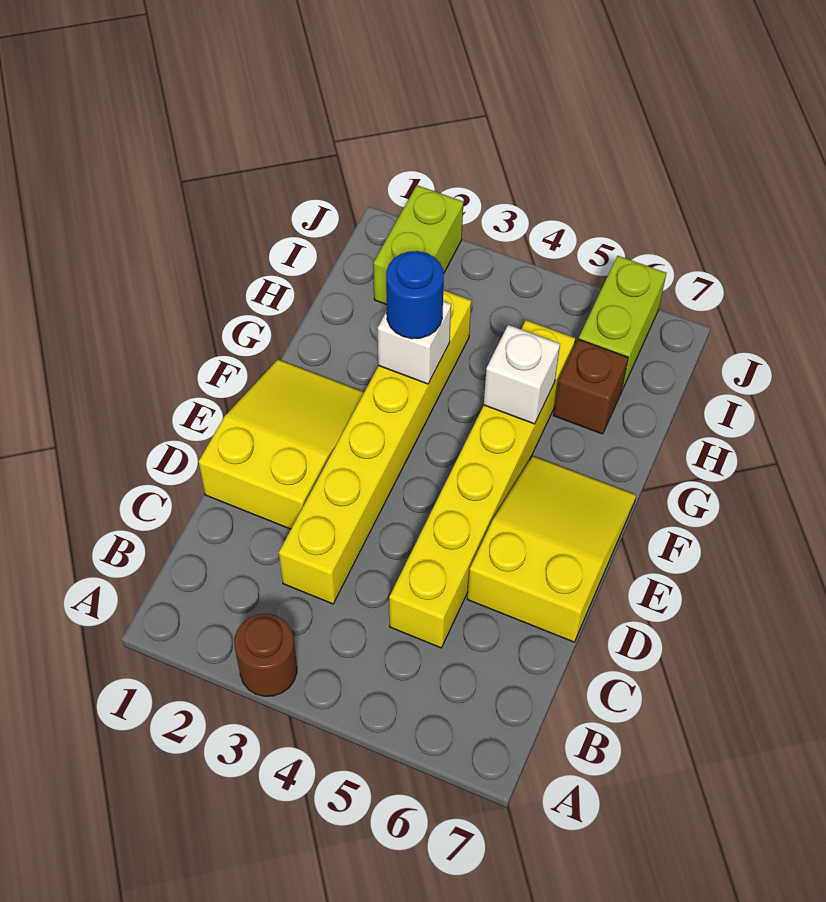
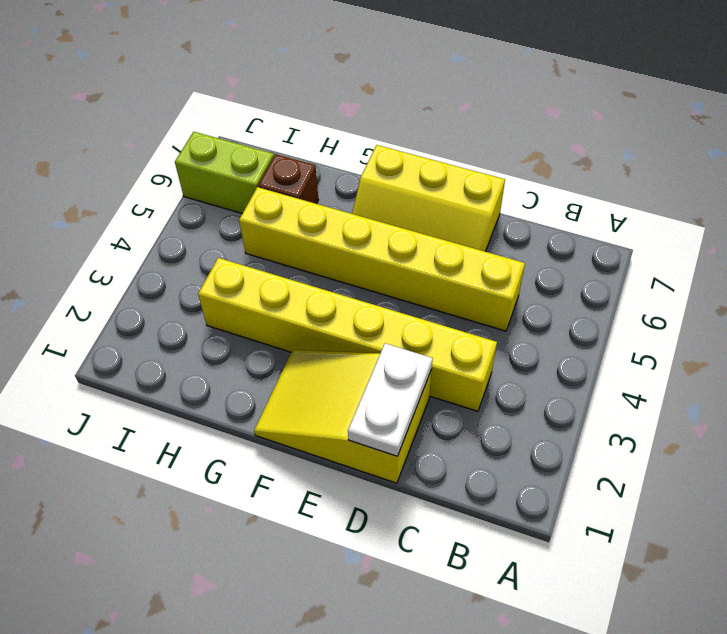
white plate D1:D2 level 2 -> none
yellow slope D6:F7 level 1 top 7 -> yellow slope D6:F7 level 1 top D
none -> brown round brick A3 level 1
none -> lime brick I2:J2 level 1

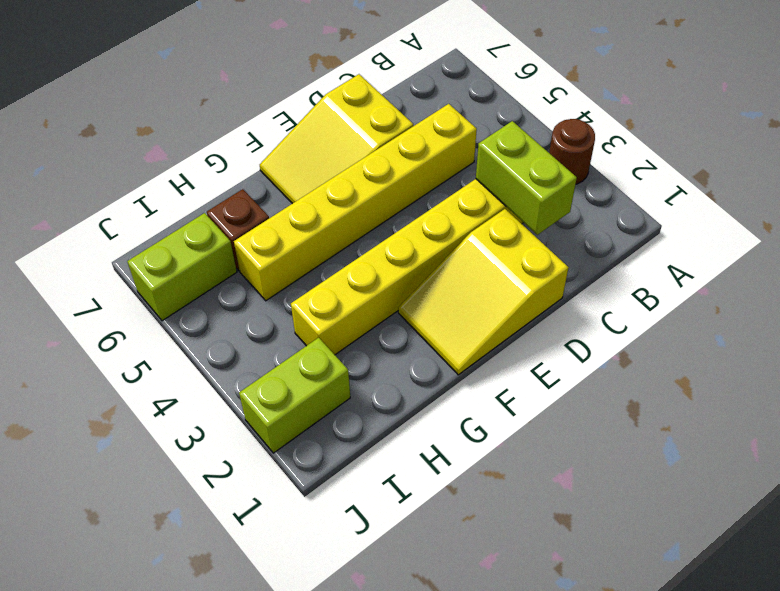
lime brick C2:C3 level 2 -> none
none -> white brick G3 level 2
none -> white brick G5 level 2

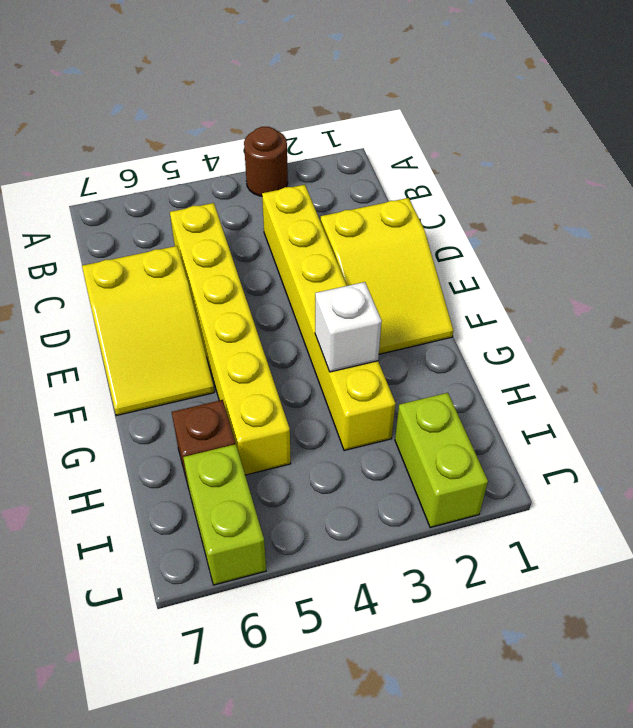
none -> white brick G5 level 2
none -> blue round brick G3 level 3

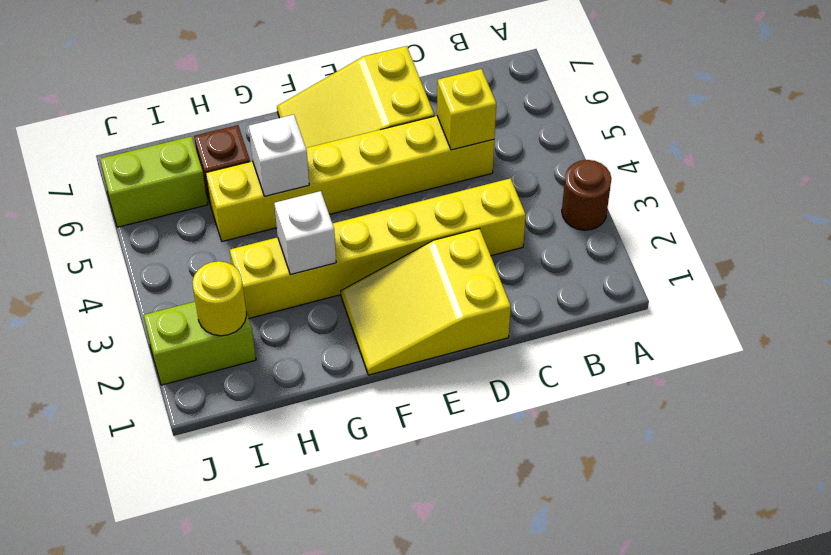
yellow brick C5 level 2 -> none
yellow round brick I2 level 2 -> none
none -> blue round brick G3 level 3

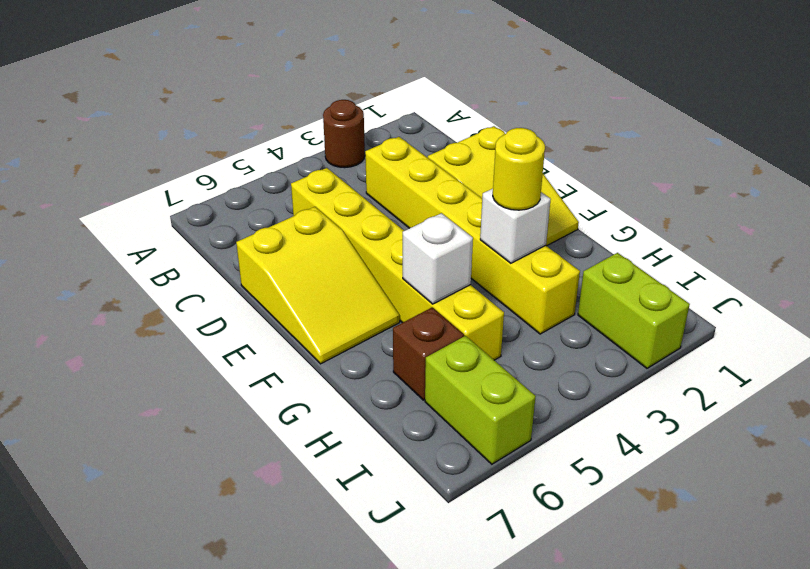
yellow round brick G3 level 3 -> blue round brick G3 level 3

